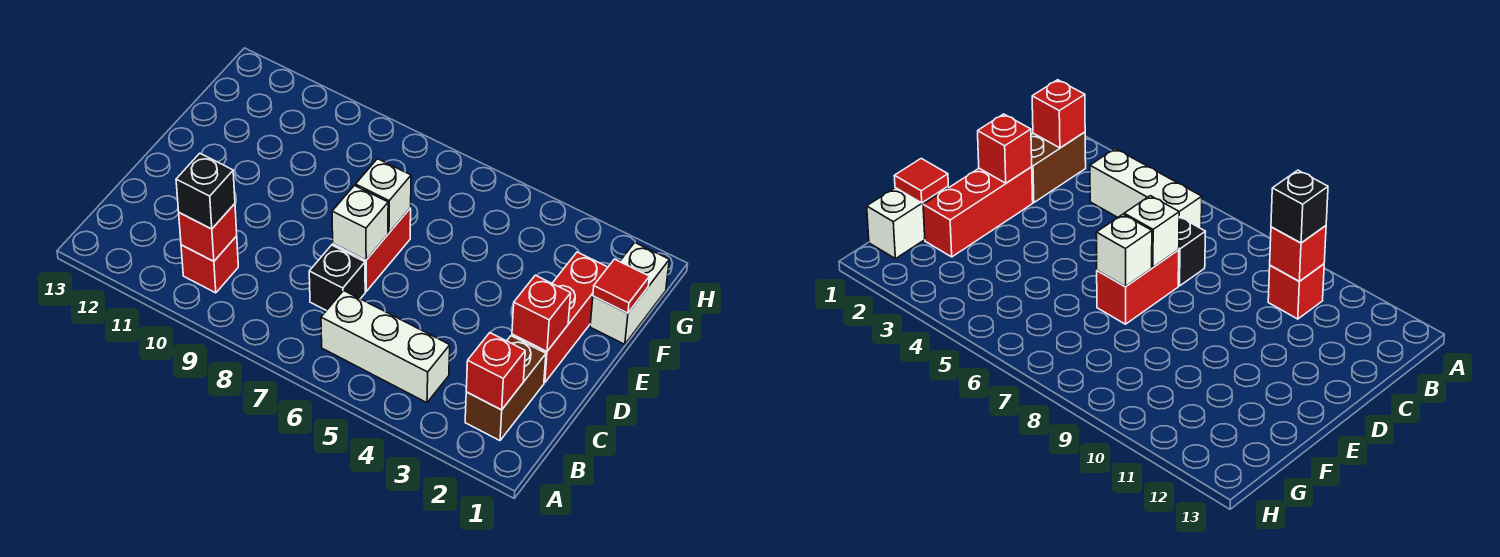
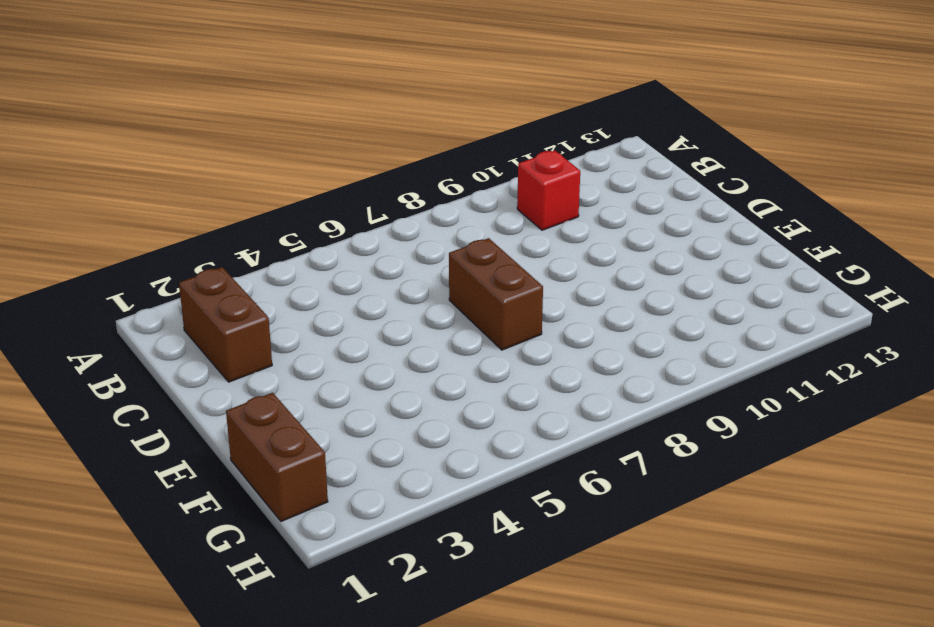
brown brick D7:E7 level 1 -> red brick D7:E7 level 1
brown brick F1:G1 level 1 -> white brick F1:G1 level 1
none -> white brick B4:B6 level 1
none -> black brick C7 level 1
none -> red brick D2:F2 level 1

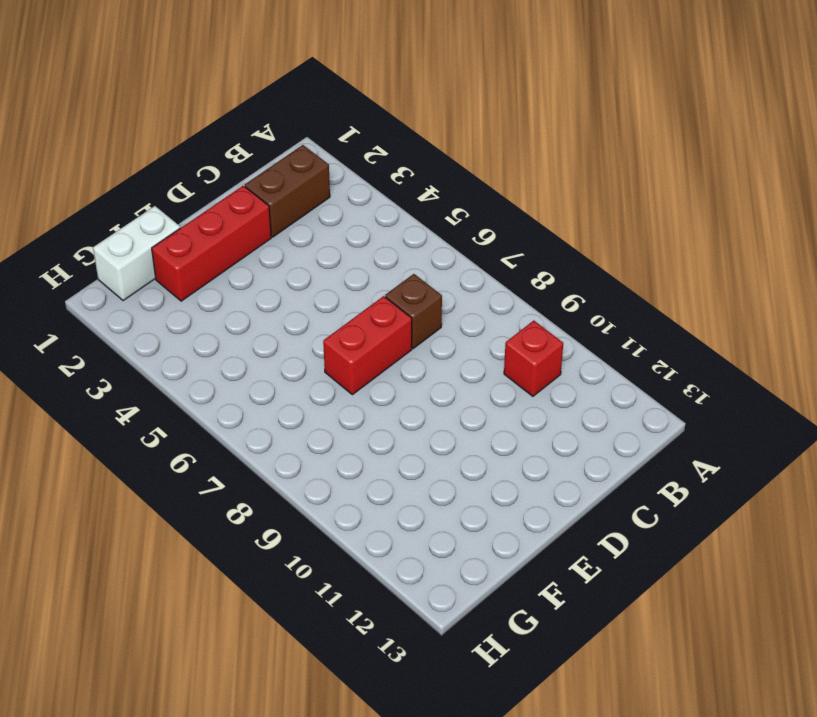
brown brick C7 level 1 -> black brick C7 level 1
none -> white brick B4:B6 level 1
none -> red brick B2 level 2
none -> red brick B10 level 2

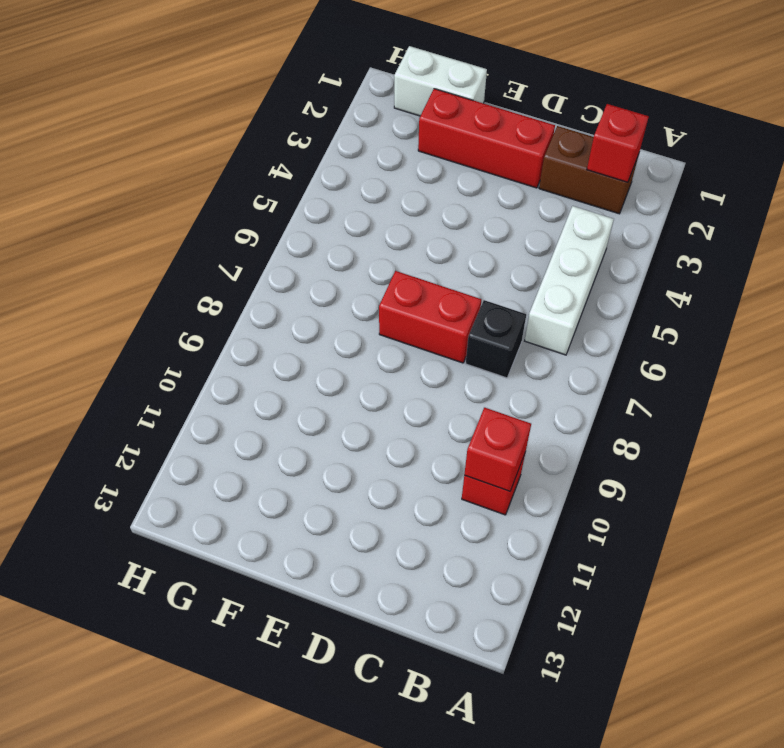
none -> red brick D2 level 2
none -> white brick D7 level 2
none -> white brick E7 level 2

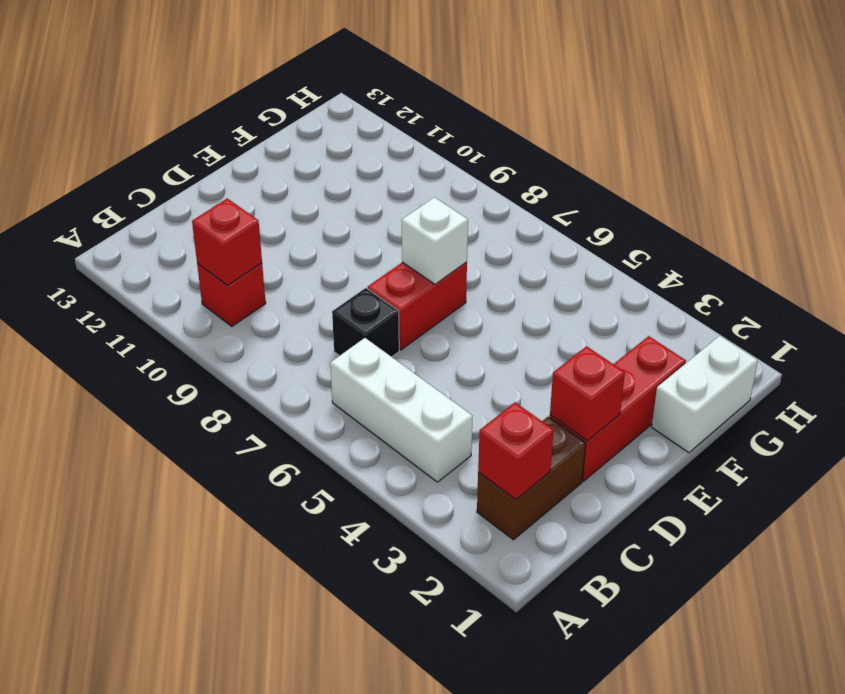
none -> white brick D7 level 2
none -> red tile F1 level 2
none -> black brick B10 level 3

